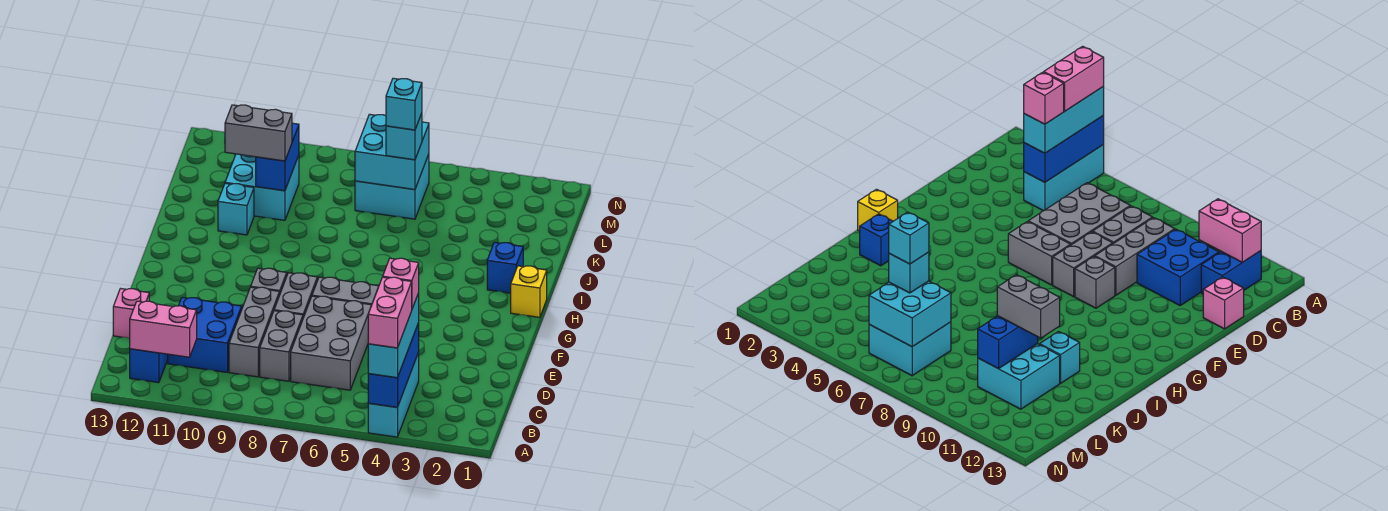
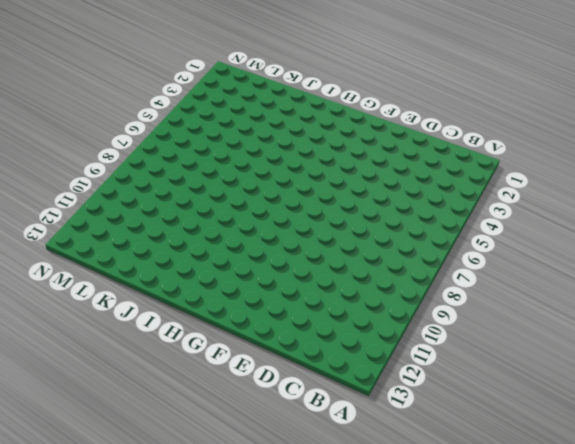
none -> cyan brick A4:C4 level 1
none -> blue brick B12:C12 level 1
none -> grey brick C6:E7 level 1

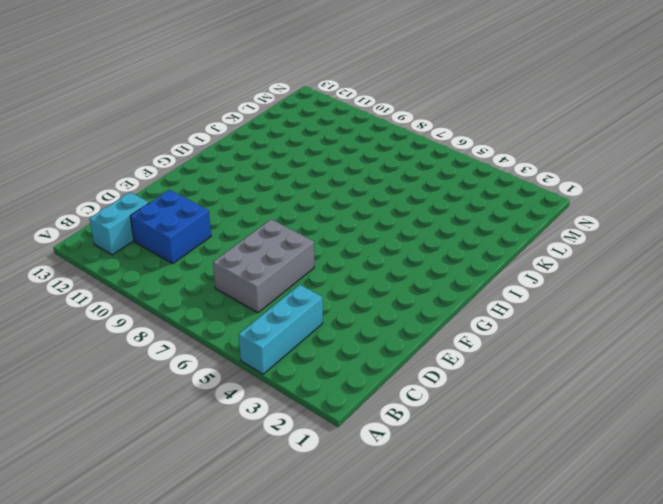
cyan brick B12:C12 level 1 -> blue brick B12:C12 level 1
none -> grey brick C8:D8 level 1
none -> grey brick C9:E9 level 1
none -> pink brick D13 level 1

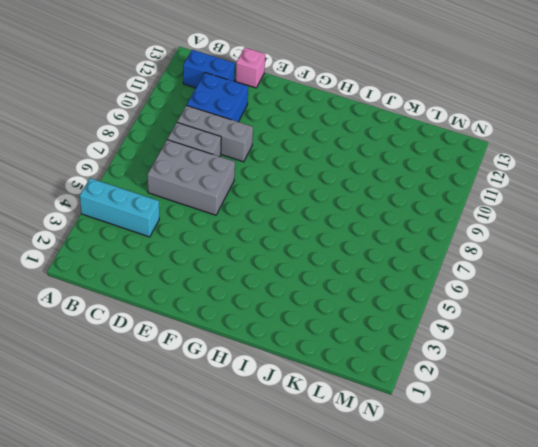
none -> grey brick E8:F8 level 1
none -> grey brick F6:F7 level 1
none -> grey brick F9 level 1

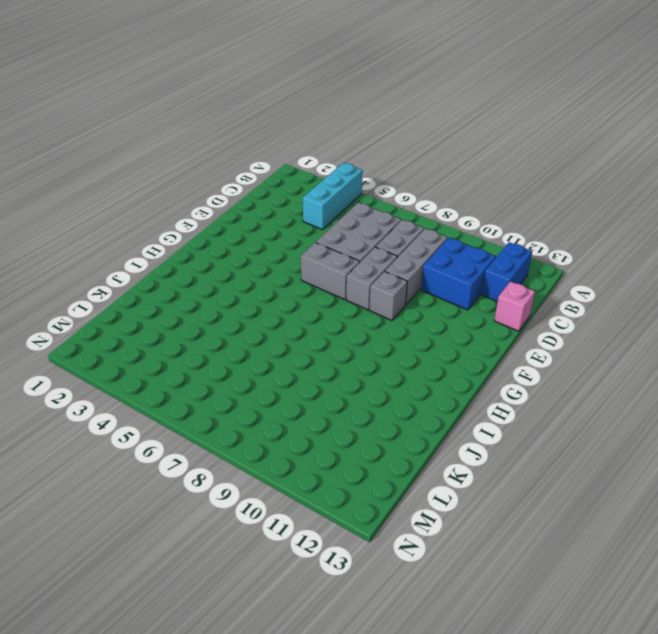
none -> yellow brick H1 level 1
none -> blue brick I2 level 1
none -> cyan brick J11 level 1

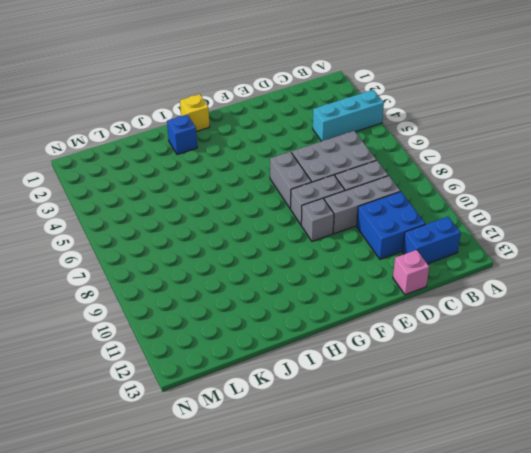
none -> cyan brick J11 level 1
none -> cyan brick K10:L11 level 1
none -> cyan brick L6:M7 level 1

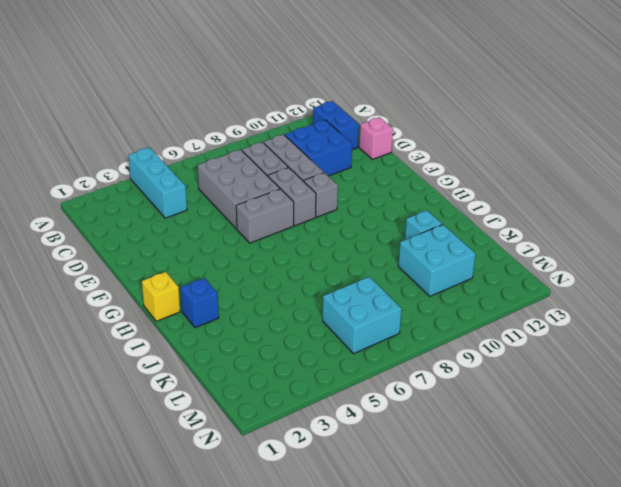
none -> blue brick A4:C4 level 2
none -> pink brick B11:B12 level 2
none -> blue brick K10:L10 level 2

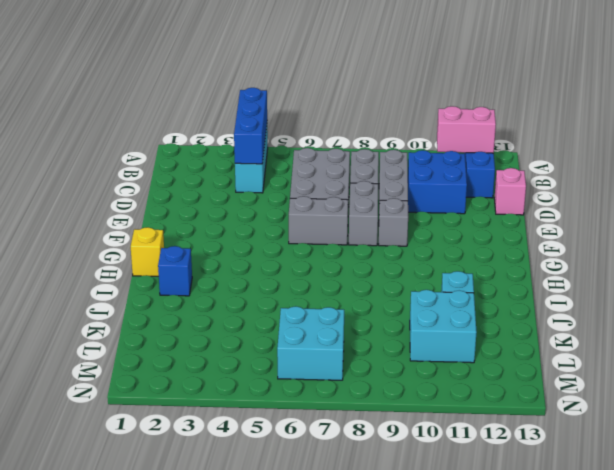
none -> blue brick K10:L10 level 2
none -> cyan brick L6:M7 level 2
none -> cyan brick A4:C4 level 3

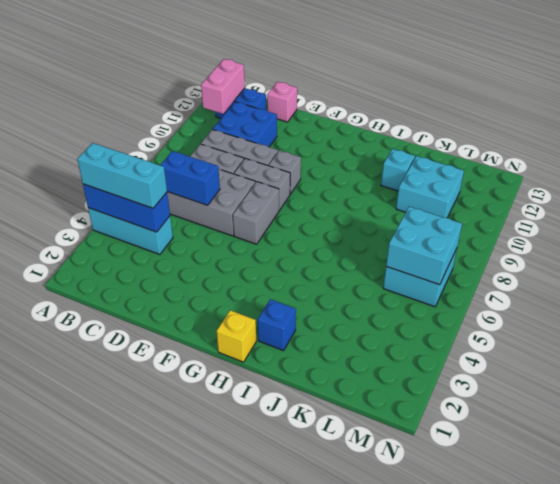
blue brick C6:D6 level 2 -> blue brick K10:L10 level 2
none -> grey brick K10:K11 level 3
none -> cyan brick L6 level 3
none -> pink brick A4:B4 level 4

